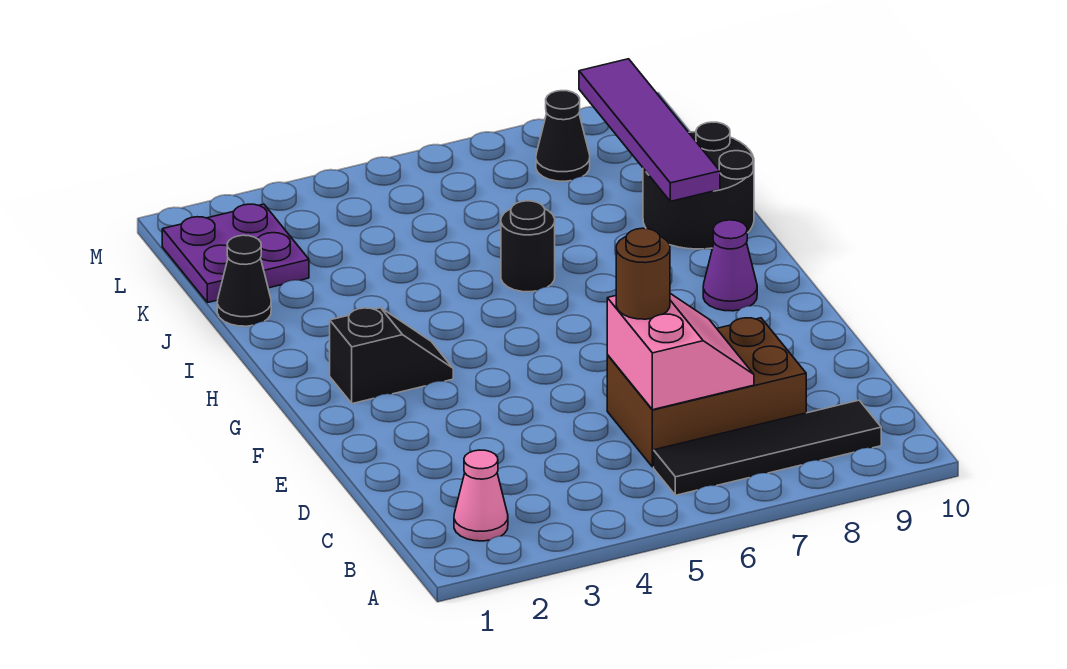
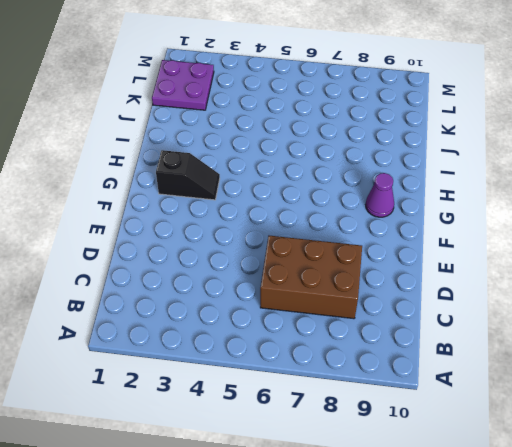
none -> pink cone B2 level 1
none -> black tile B6:B9 level 1
none -> black round brick I6 level 1

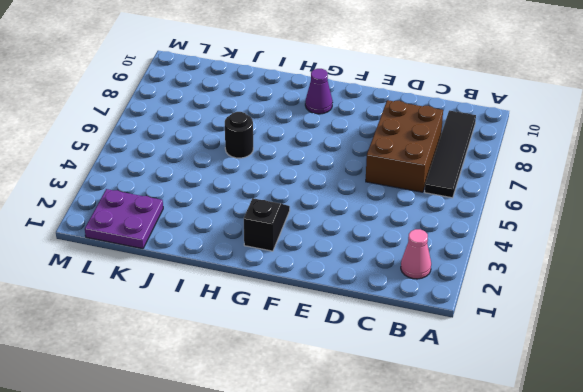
none -> black round brick I9:J10 level 1
none -> black cone J1 level 1
none -> black cone L8 level 1

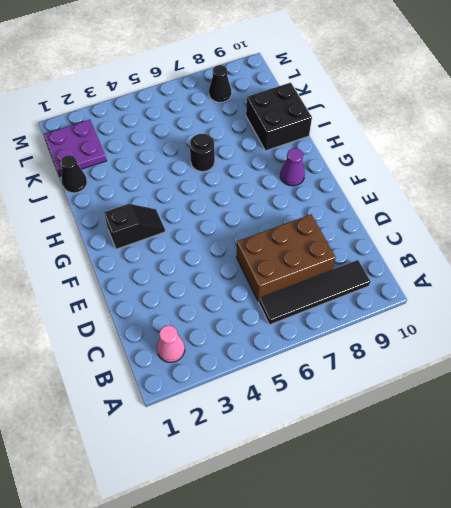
black brick I9:J10 level 1 -> black round brick I9:J10 level 1
none -> pink slope C6:D7 level 2 top 6
none -> purple tile I9:L9 level 2
none -> brown round brick D6 level 3

